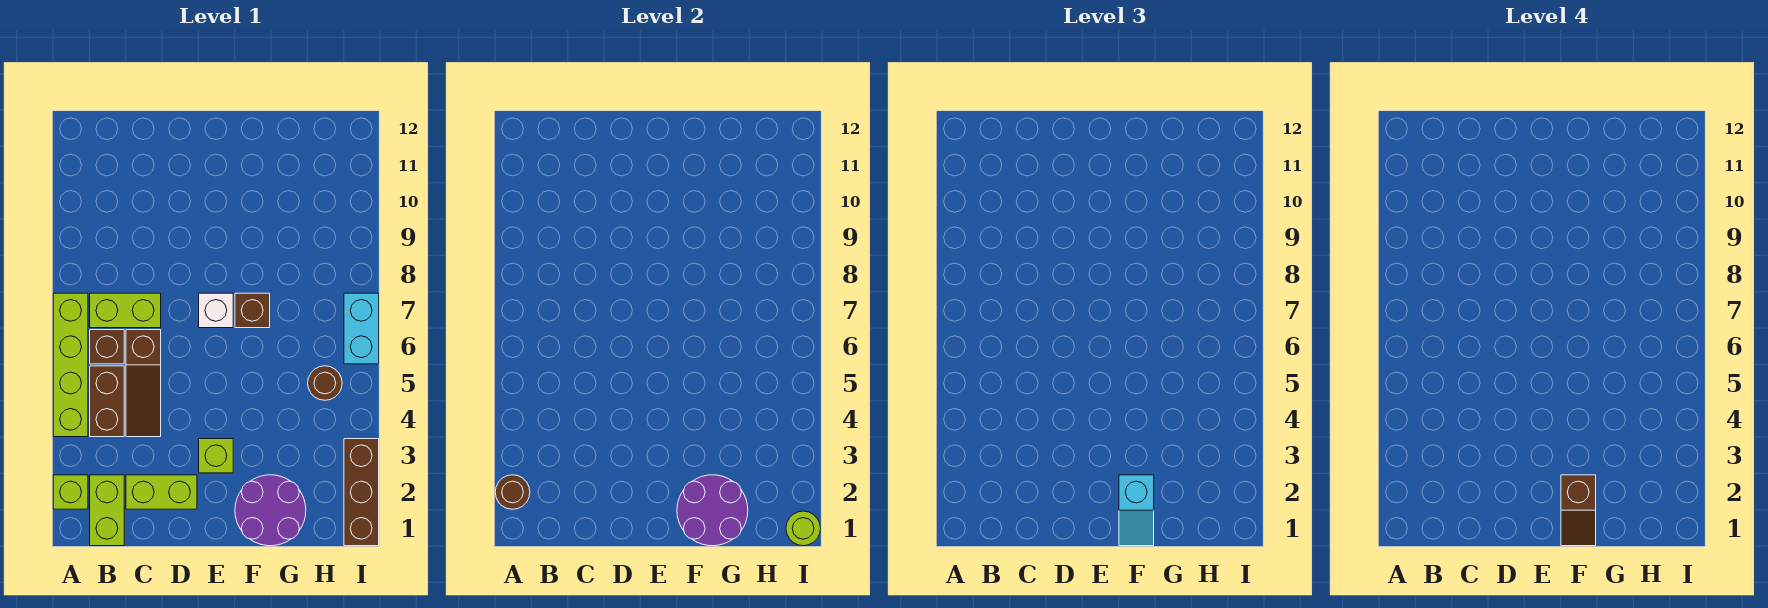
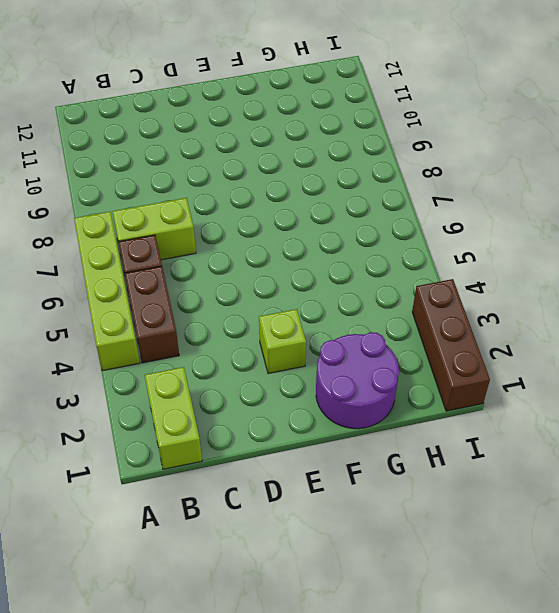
none -> lime brick A2 level 1
none -> lime brick C2:D2 level 1
none -> brown slope C4:C6 level 1 top 6

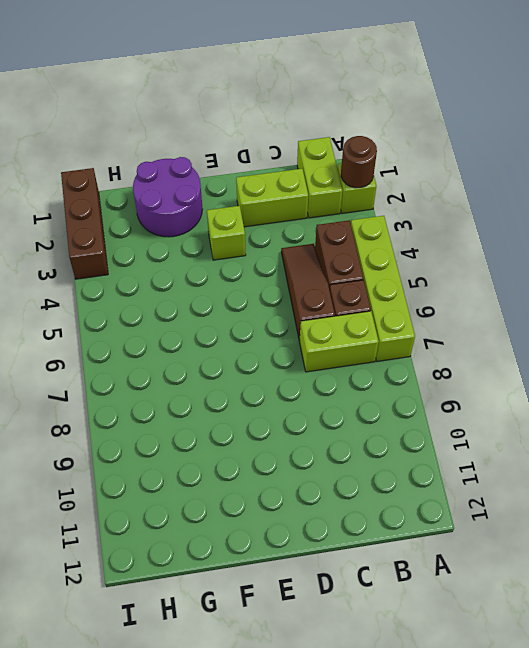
none -> white brick E7 level 1
none -> brown brick F7 level 1
none -> brown round brick H5 level 1

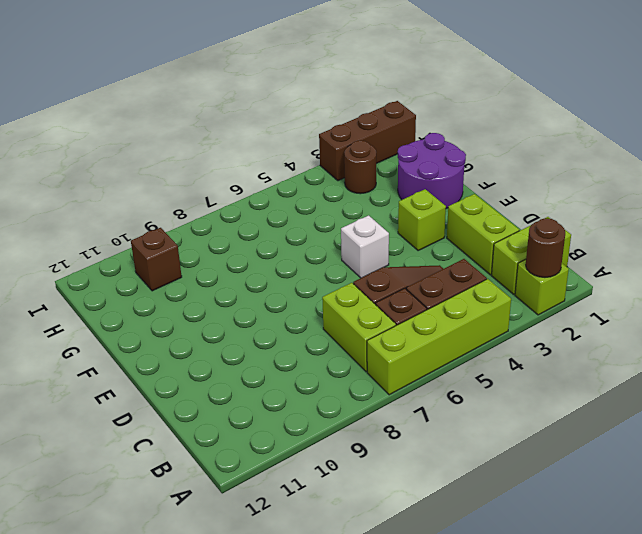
white brick E5 level 1 -> white brick E7 level 1
brown round brick H3 level 1 -> brown round brick H5 level 1
brown brick H10 level 1 -> brown brick F7 level 1
none -> cyan brick I6:I7 level 1
none -> purple round brick F1:G2 level 2
none -> lime round brick I1 level 2

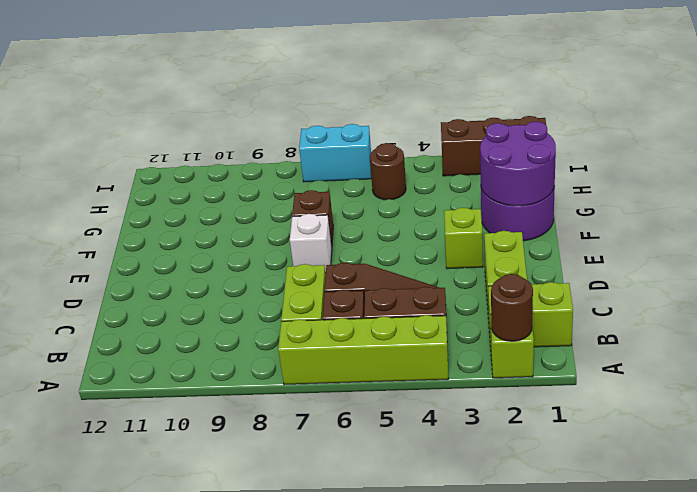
none -> lime round brick I1 level 2
none -> cyan slope F1:F2 level 3 top 2
none -> brown slope F1:F2 level 4 top 2

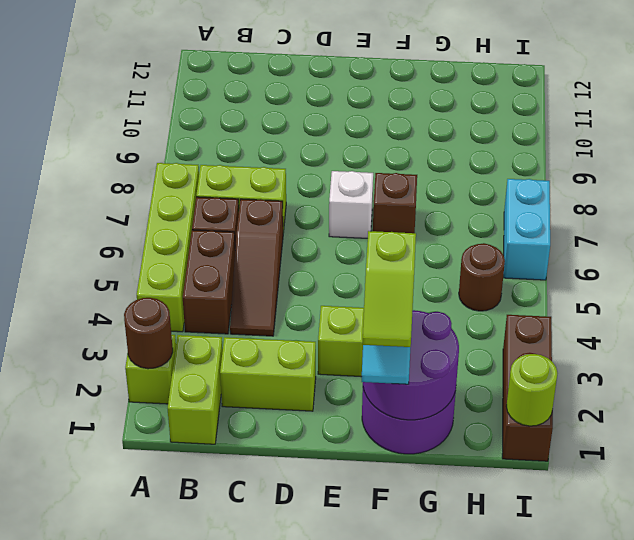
lime slope F1:F2 level 4 top 2 -> brown slope F1:F2 level 4 top 2

